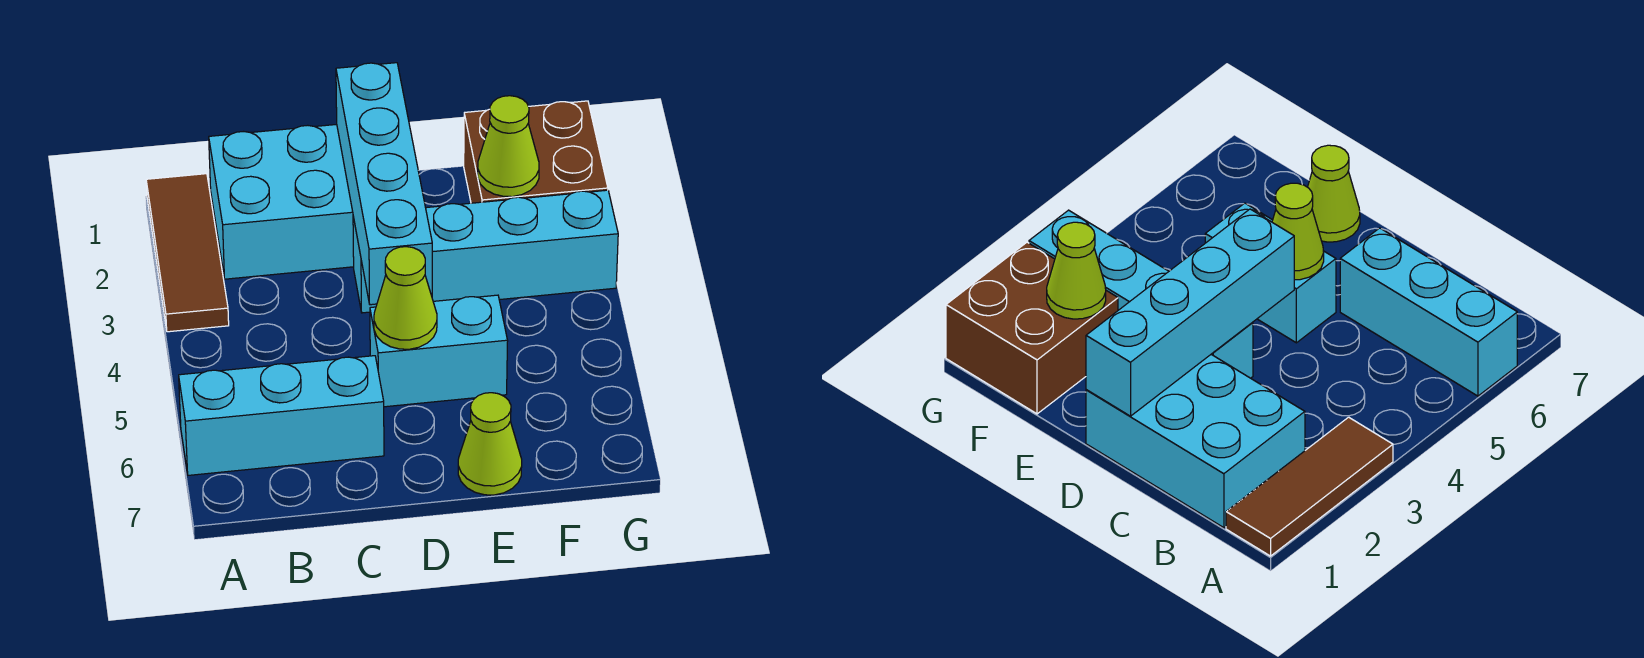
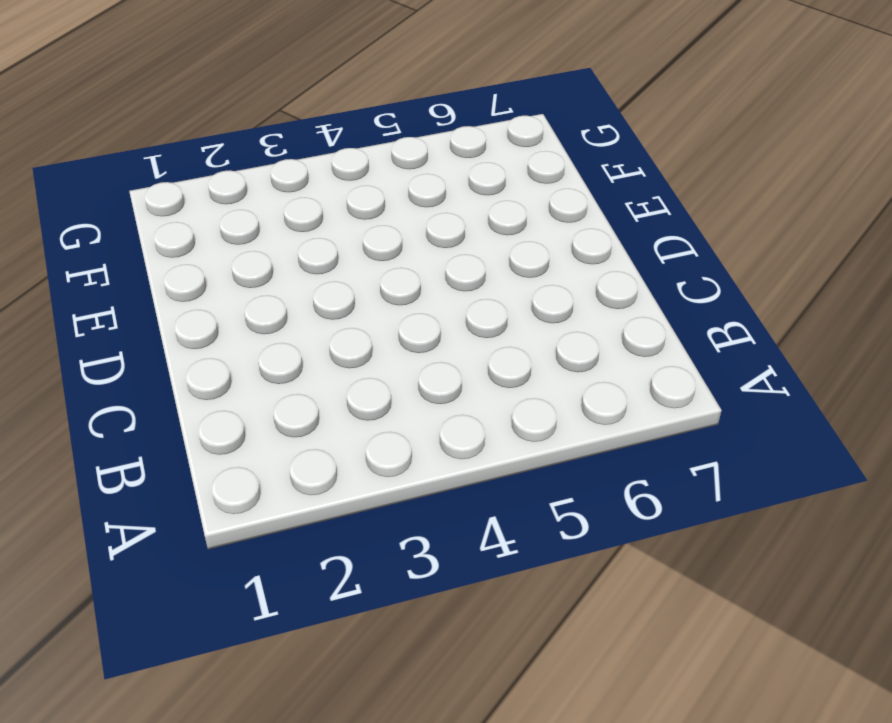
none -> brown tile A1:A3 level 1
none -> cyan brick A6:C6 level 1

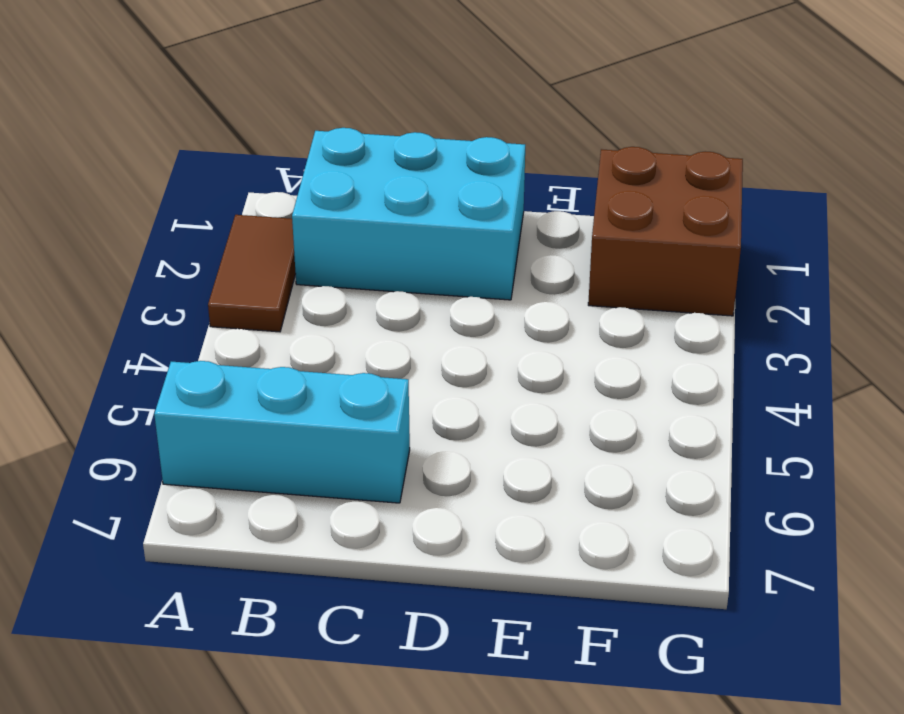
brown tile A2:A3 level 1 -> brown tile A1:A3 level 1
none -> cyan brick D3:G3 level 1
none -> cyan brick D5:E5 level 1

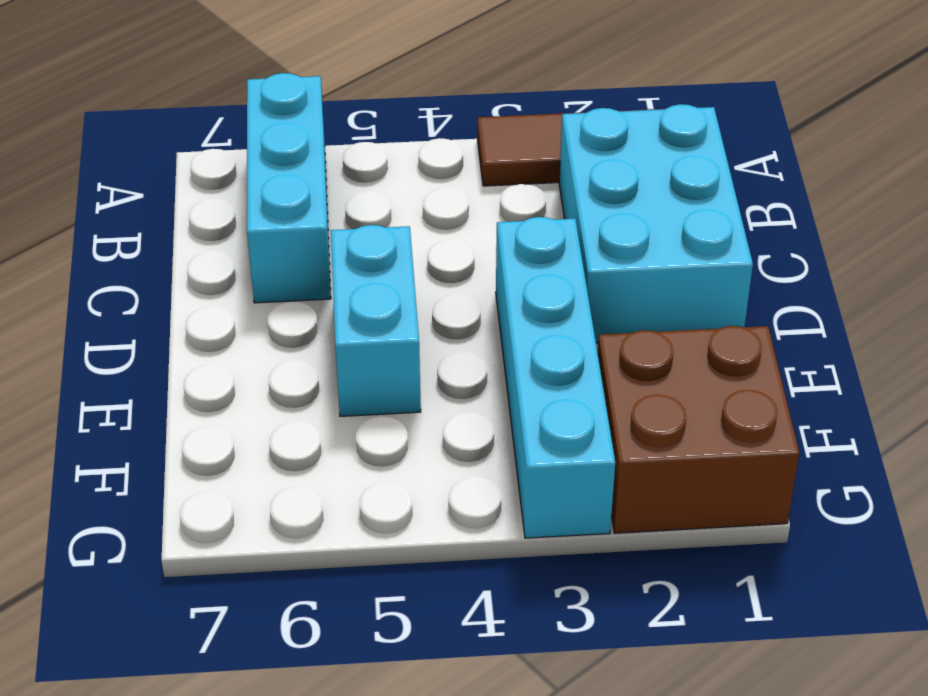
none -> lime cone E7 level 1
none -> cyan brick D1:D4 level 2

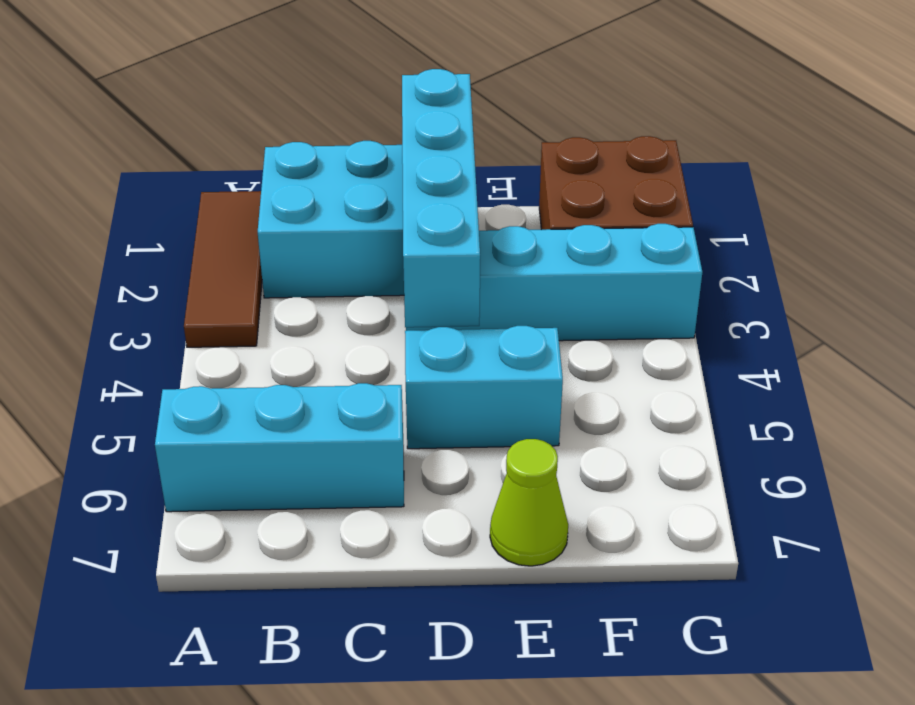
none -> lime cone D5 level 2
none -> lime cone F2 level 2

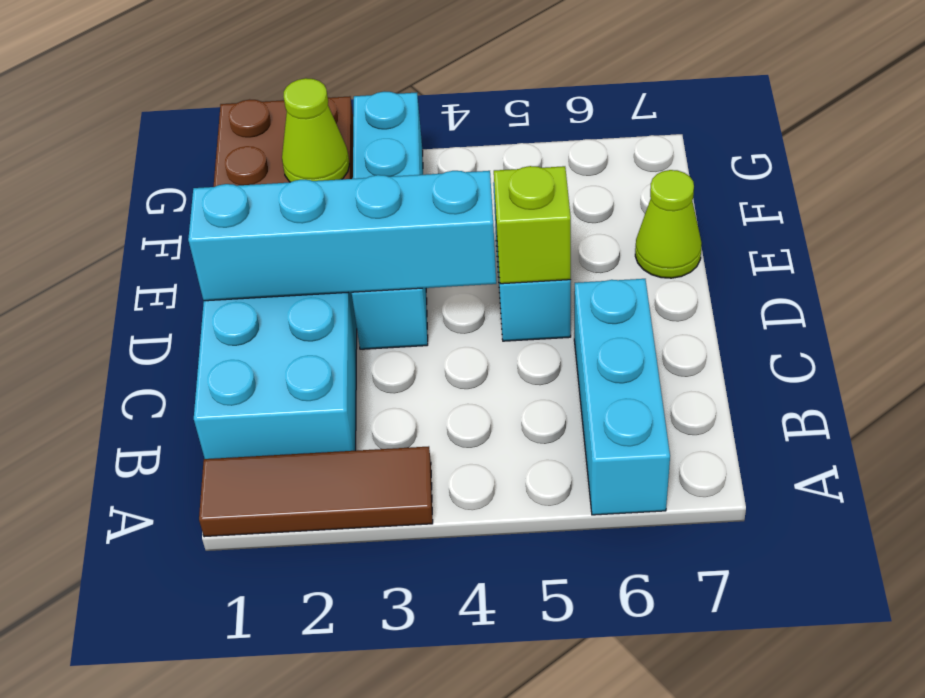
lime brick D5 level 2 -> lime cone D5 level 2

